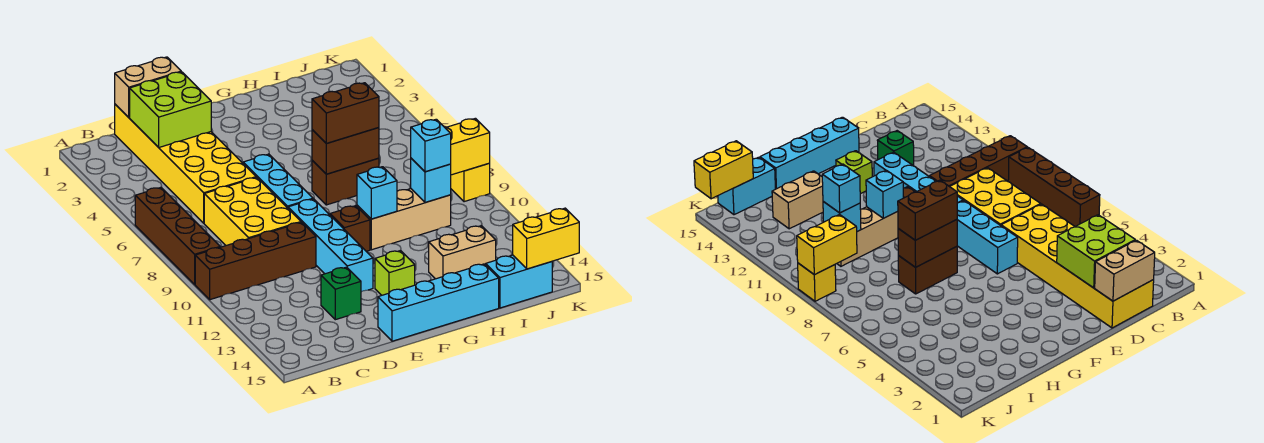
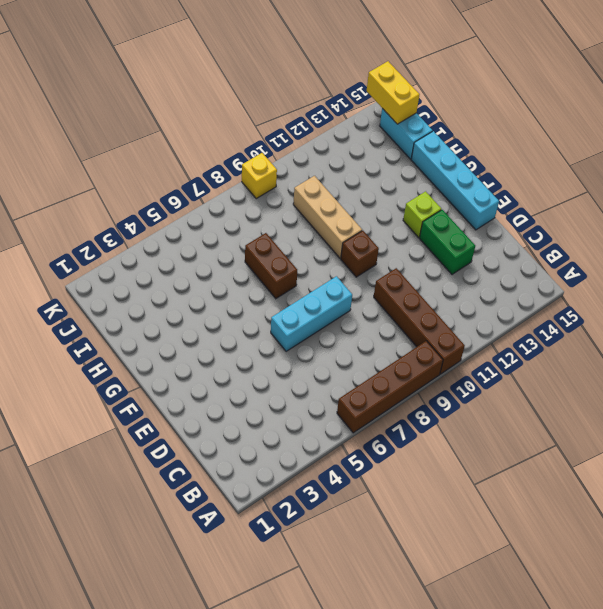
green brick D13:E13 level 1 -> green brick D13 level 1
none -> yellow brick C1:D6 level 1
none -> yellow brick C7:D9 level 1
none -> cyan brick E9:E12 level 1

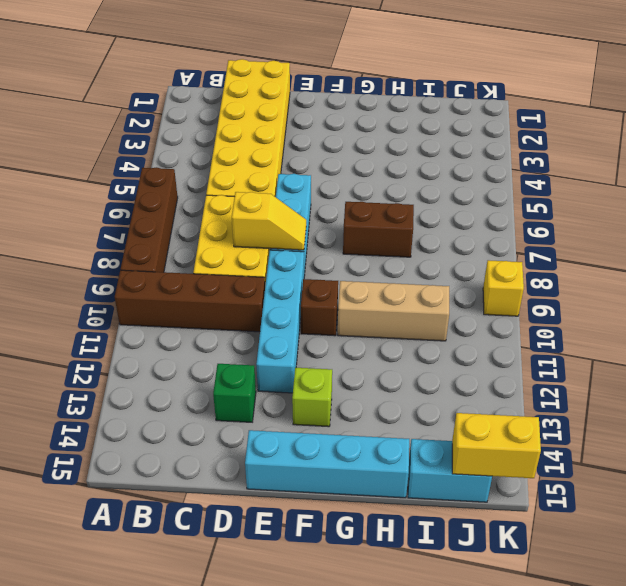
yellow slope D8:E8 level 2 top D -> none
none -> tan brick H13:I13 level 1
none -> tan brick C1:D1 level 2
none -> lime brick C2:D3 level 2

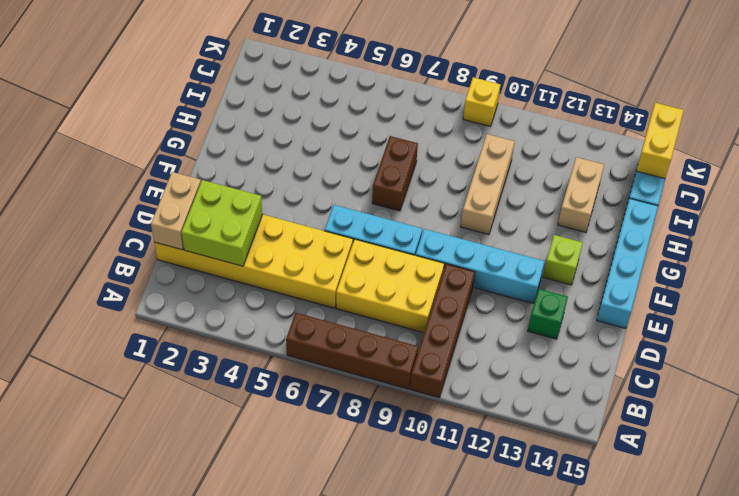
none -> brown brick F10 level 1
none -> brown brick G7:H7 level 2
none -> cyan brick G10 level 2

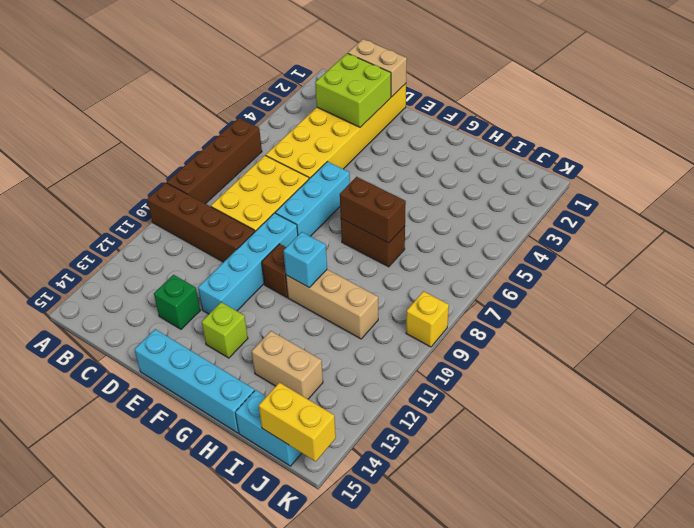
none -> cyan brick I10 level 2
none -> yellow brick J9:K9 level 2
none -> brown brick G7:H7 level 3

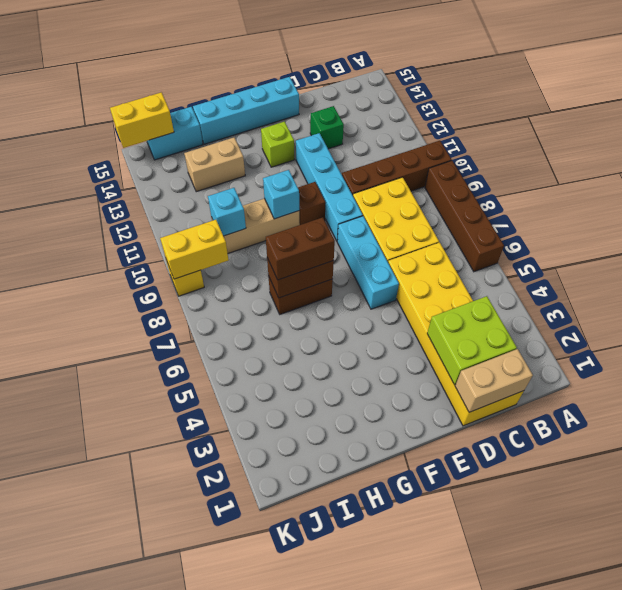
none -> cyan brick I10 level 3

